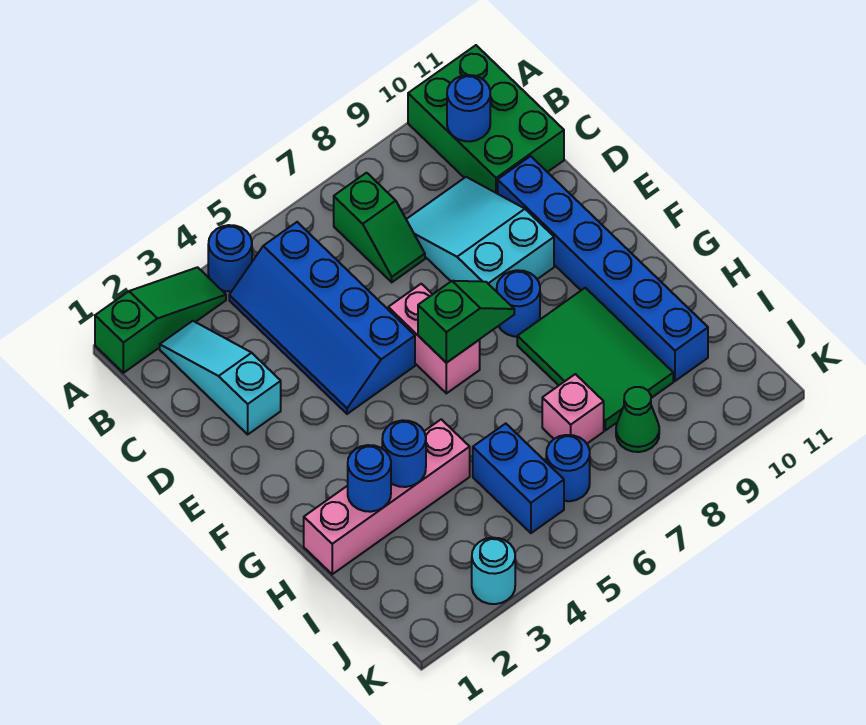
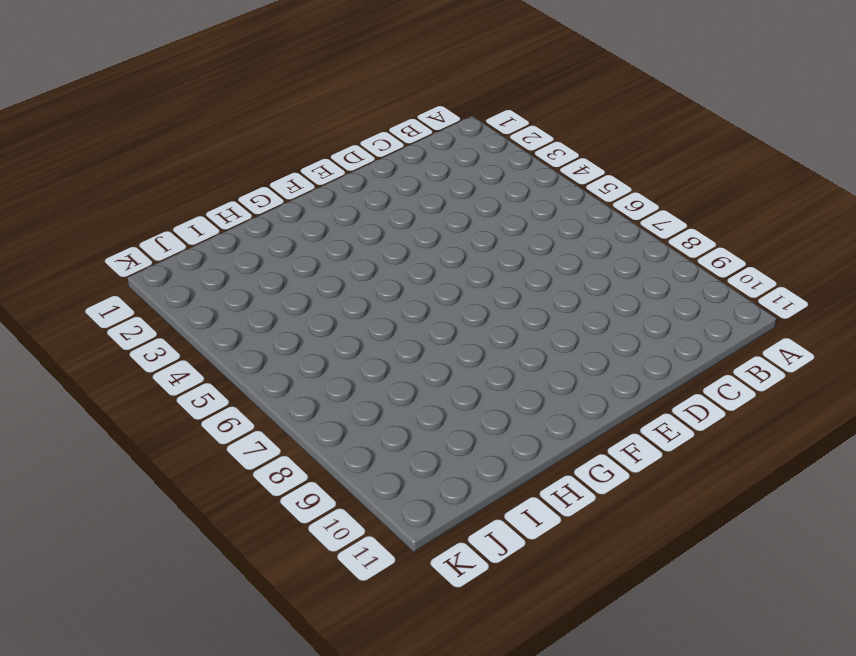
none -> green slope A1:A3 level 1 top 1
none -> blue round brick A4 level 1
none -> green brick A10:C11 level 1

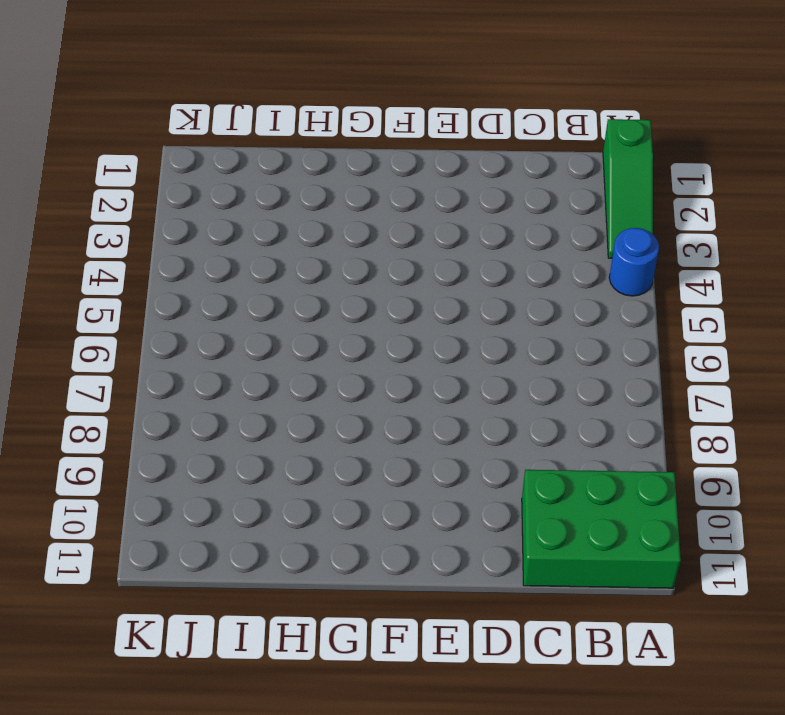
none -> cyan slope B2:D2 level 1 top D
none -> blue slope B4:E5 level 1 top 5
none -> green slope B7:C7 level 1 top B

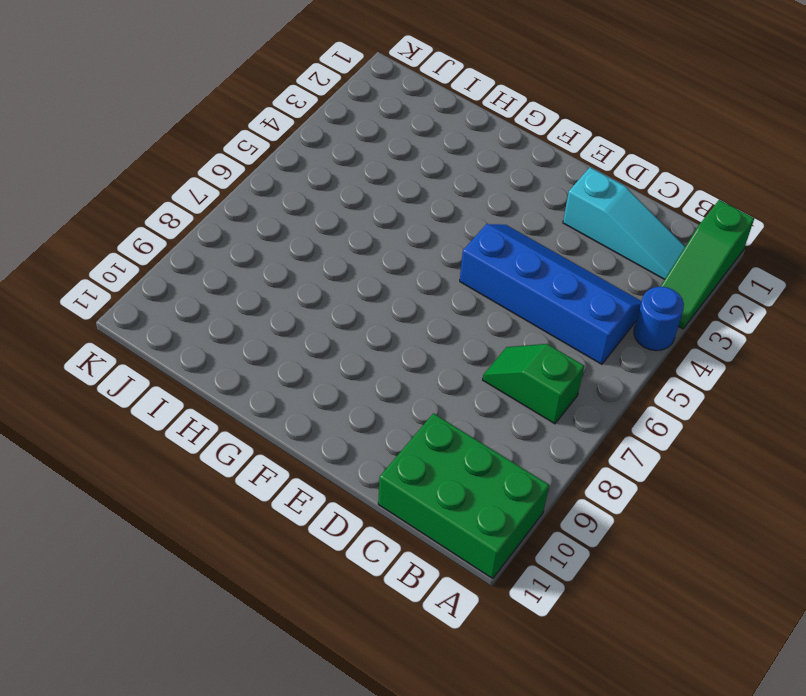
none -> cyan slope C8:E9 level 1 top E
none -> blue brick D10:I10 level 1
none -> pink brick E6:F6 level 1

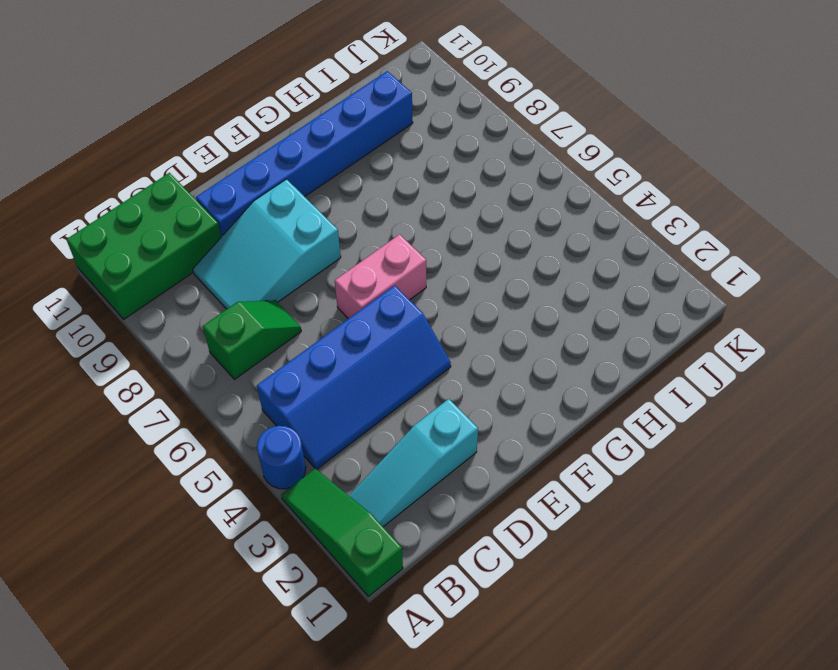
none -> blue round brick F8 level 1
none -> green tile G8:I9 level 1
none -> pink brick H1:H4 level 1

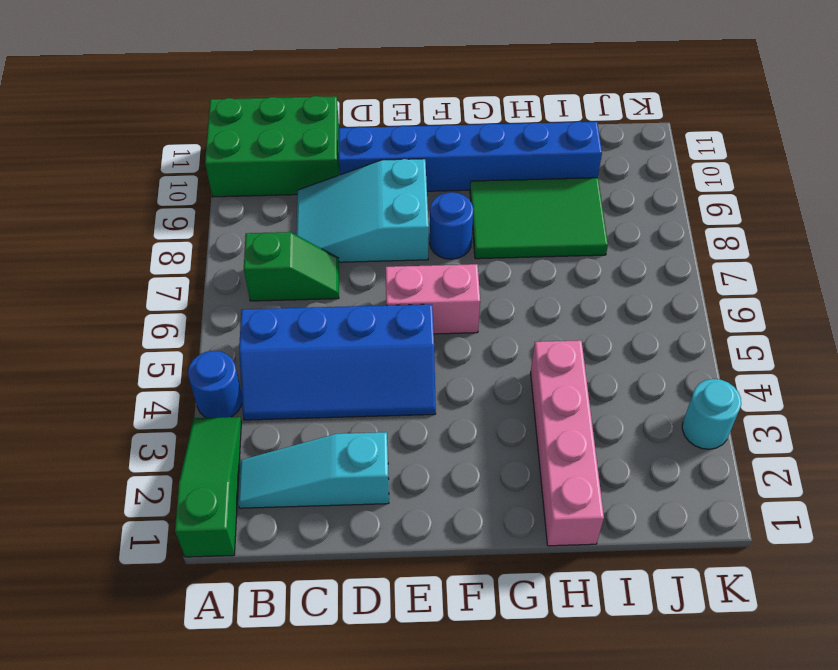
none -> blue brick I5:J5 level 1
none -> pink brick I7 level 1
none -> blue round brick J6 level 1

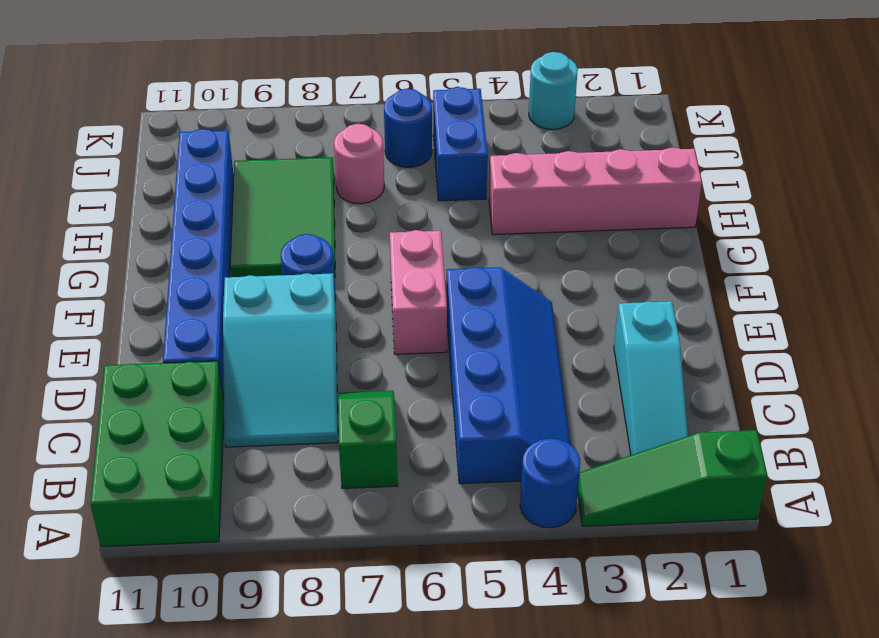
pink round brick I7 level 1 -> pink brick I7 level 1
none -> green cone J8 level 1
none -> blue round brick B10 level 2
none -> green slope F6:F7 level 2 top 6

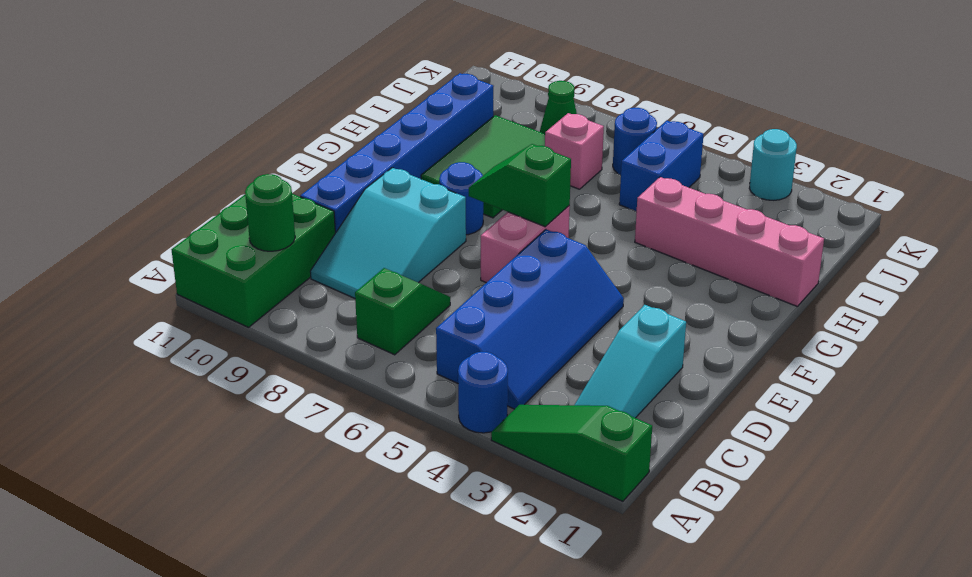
green round brick B10 level 2 -> blue round brick B10 level 2
none -> blue round brick H2 level 2
none -> blue round brick H3 level 2

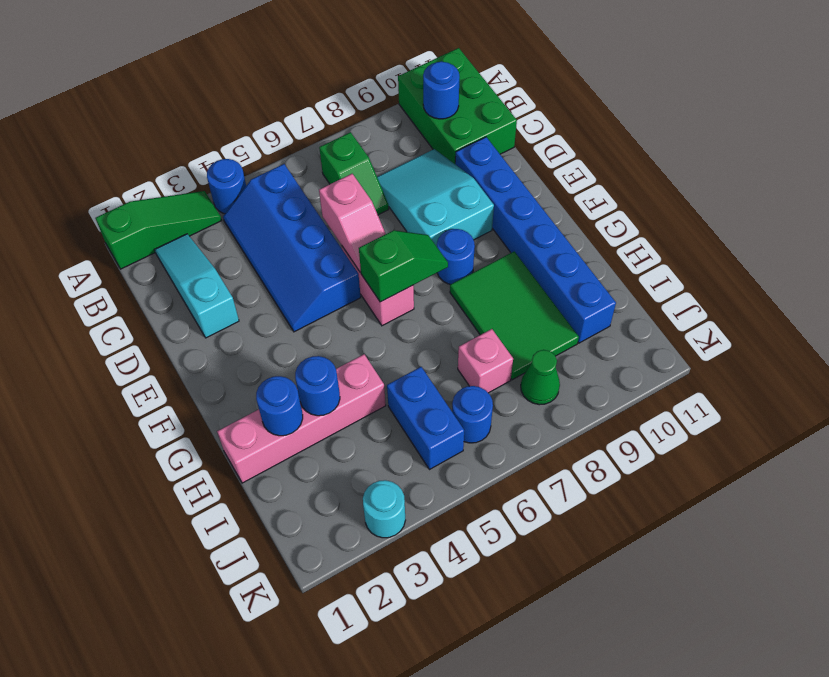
pink slope D6:E6 level 2 top D -> none

